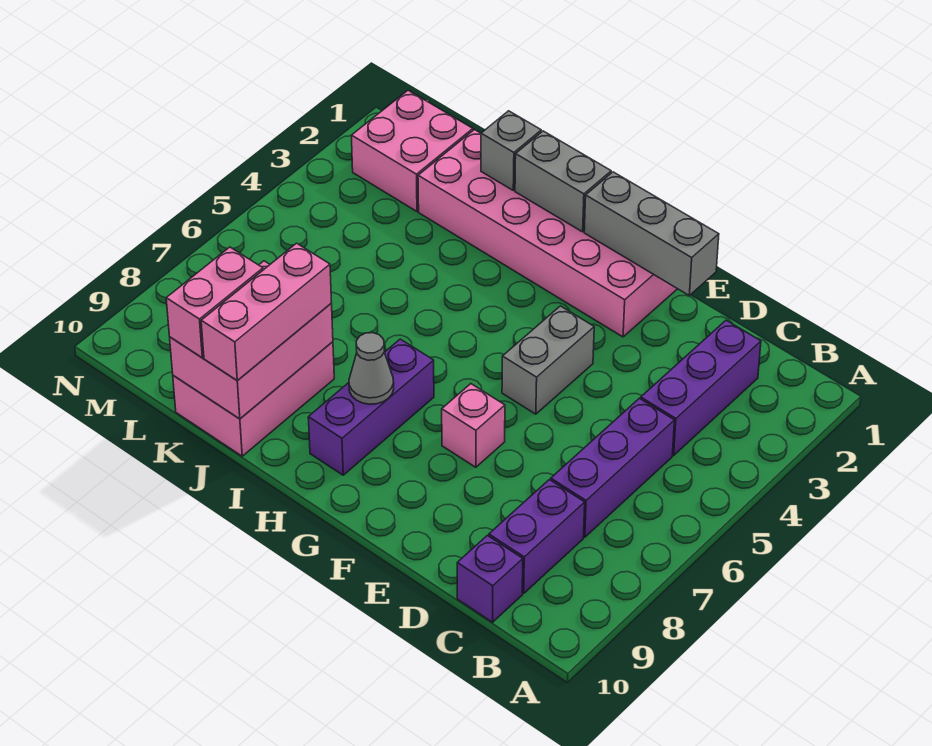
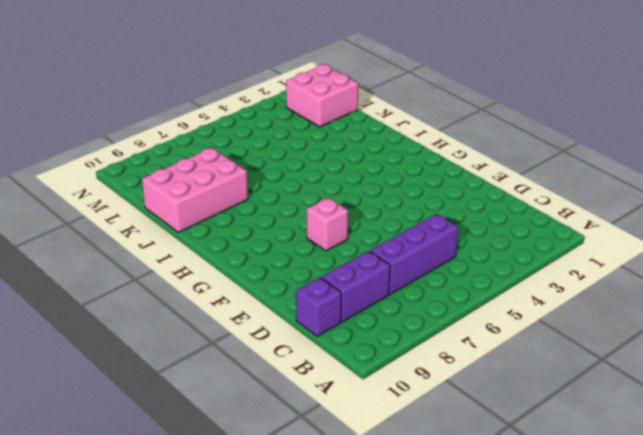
none -> purple brick C2:C4 level 1
none -> pink brick F1:K2 level 1
none -> grey brick F4:F5 level 1

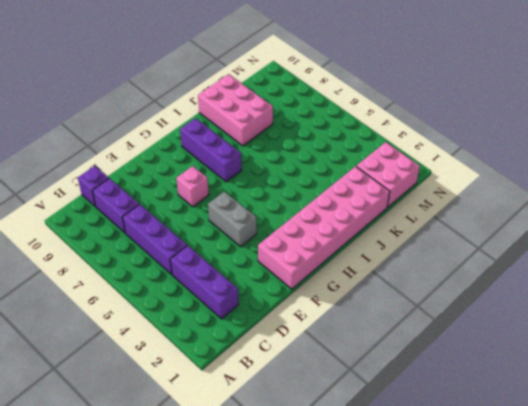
none -> grey brick E1:G1 level 2
none -> grey brick H1:I1 level 2
none -> grey cone H8 level 2

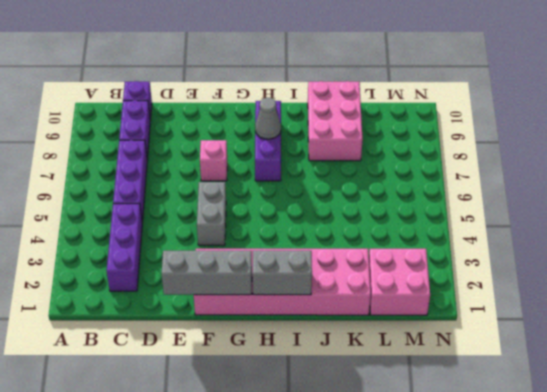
none -> grey brick J1 level 2
none -> pink brick J8:K10 level 2
none -> pink brick J8:J10 level 3

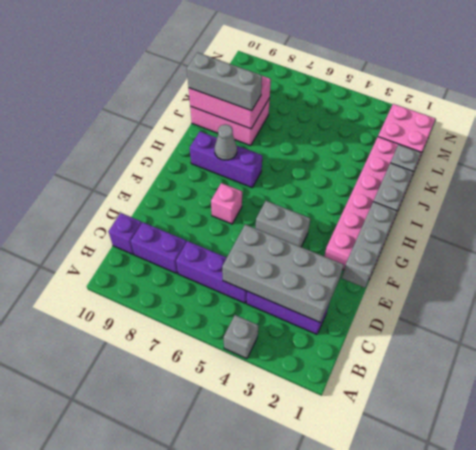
grey brick A4 level 1 -> none
grey brick C2:D5 level 2 -> none
grey brick J8:J10 level 3 -> pink brick J8:J10 level 3
none -> pink brick K9:K10 level 3

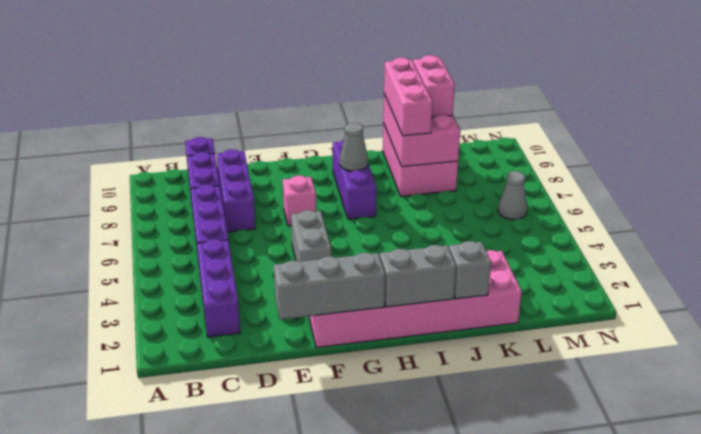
purple brick D7:D9 level 1 -> none
grey cone M6 level 1 -> none
none -> pink brick L1:M2 level 1

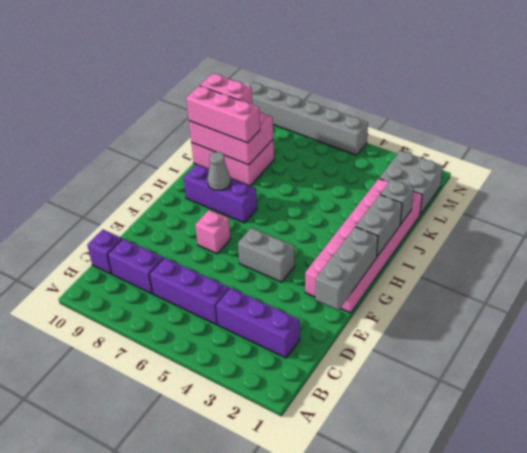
grey brick L1:M2 level 1 -> pink brick L1:M2 level 1
grey brick N5:N10 level 1 -> none

